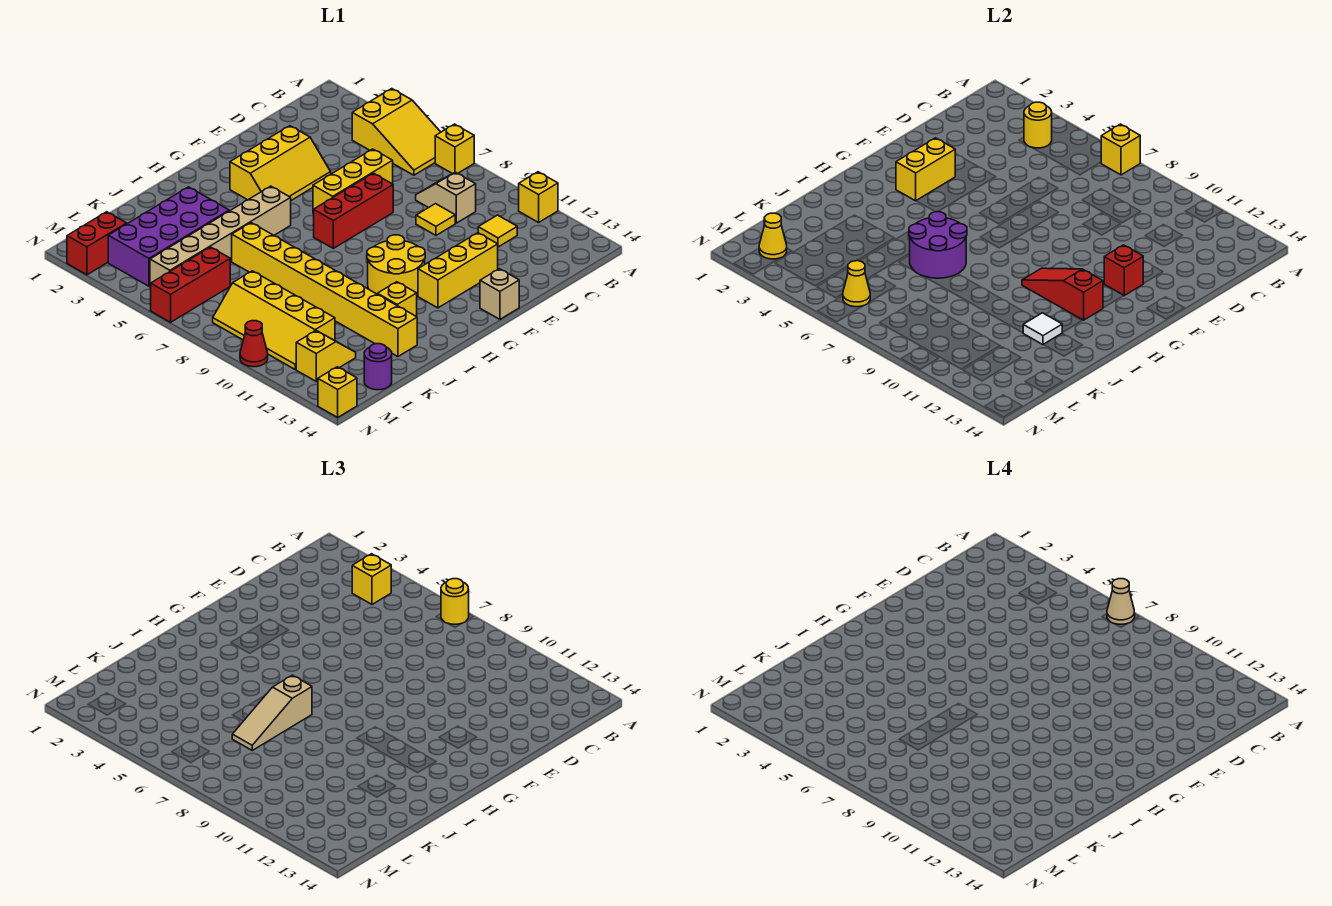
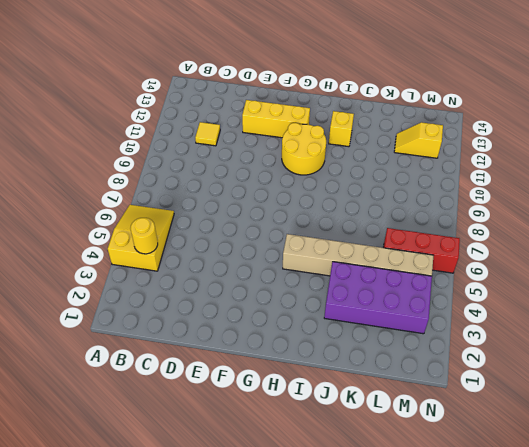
none -> yellow brick A7 level 1
none -> yellow brick A11 level 1
none -> tan slope C8:C9 level 1 top 9
none -> yellow brick D6:F6 level 1

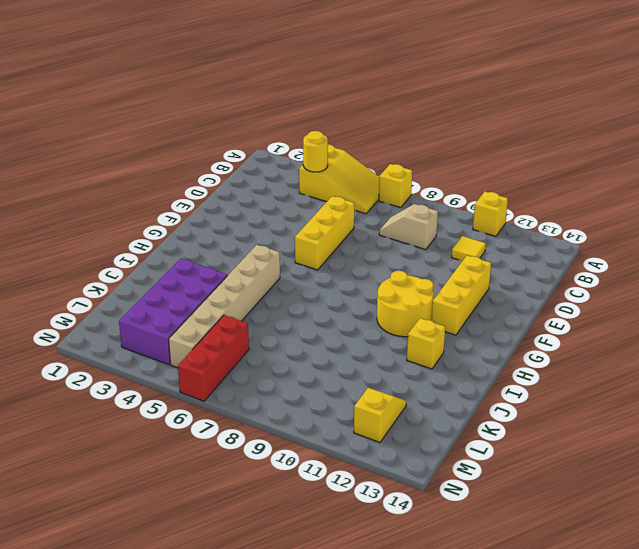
none -> yellow tile D9 level 1
none -> yellow slope E3:G4 level 1 top 3
none -> red brick E7:G7 level 1
none -> tan brick F14 level 1

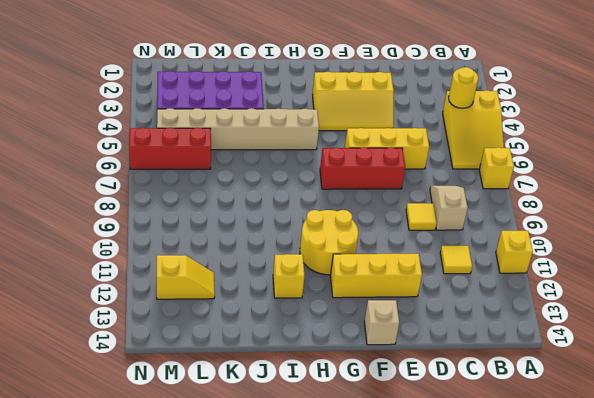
none -> yellow brick J6:J13 level 1
none -> yellow slope L8:M11 level 1 top L
none -> purple round brick L14 level 1
none -> red brick M2:N2 level 1

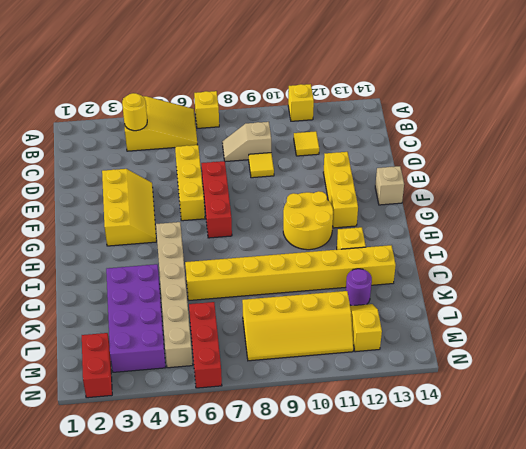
purple round brick K12 level 1 -> purple round brick L14 level 1
none -> red cone N10 level 1
none -> yellow brick N14 level 1
none -> yellow brick A7 level 2
none -> yellow brick F3:G3 level 2

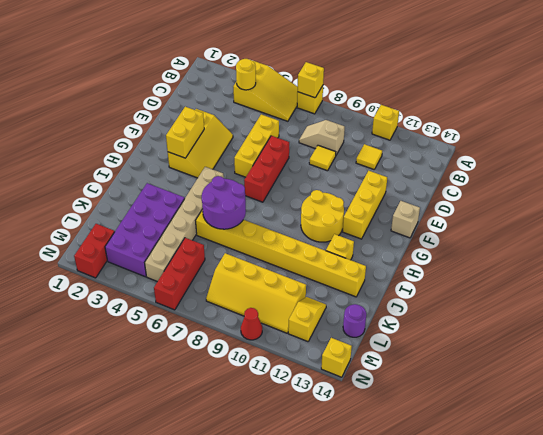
none -> red brick F12 level 2
none -> red slope H10:H12 level 2 top 12
none -> white tile J12 level 2
none -> yellow cone M2 level 2

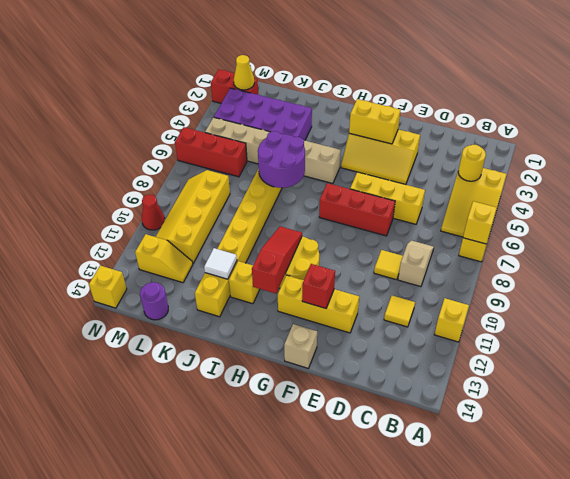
none -> yellow cone M6 level 2
none -> yellow round brick A7 level 3
none -> yellow brick B4 level 3
none -> tan slope I7:K7 level 3 top I

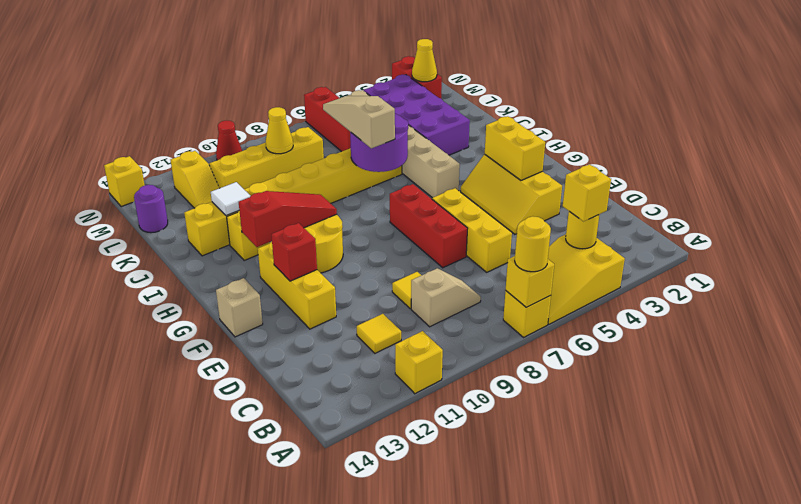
yellow cone L9 level 2 -> yellow cone M6 level 2
none -> tan cone A7 level 4

